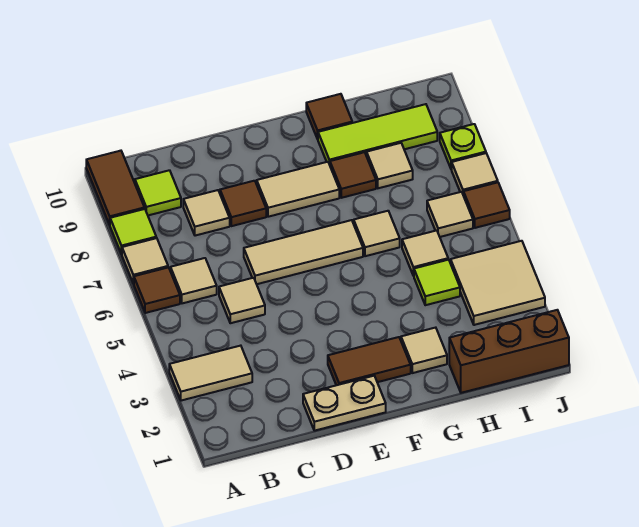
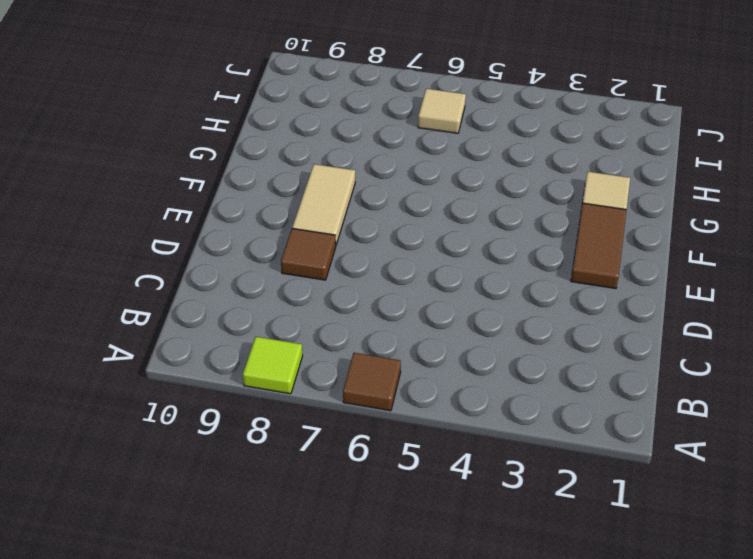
none -> tan tile A3:B3 level 1
none -> tan tile A7 level 1
none -> brown tile A9:A10 level 1

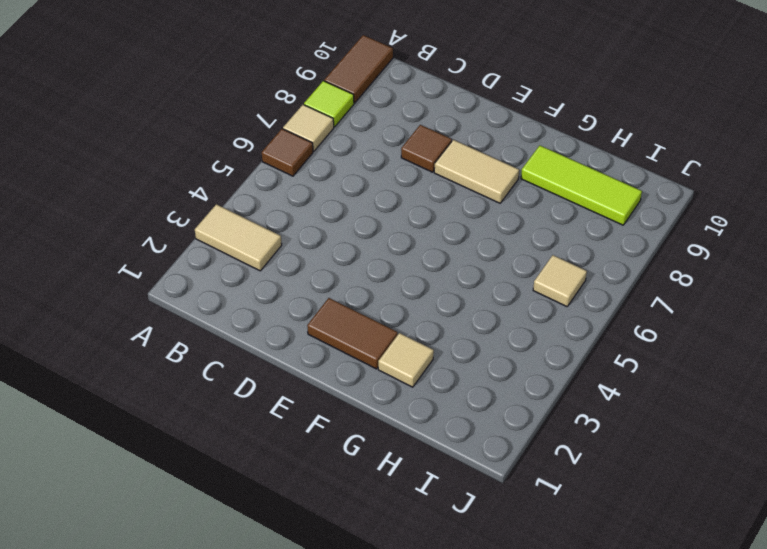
none -> tan tile B6 level 1
none -> lime tile B9 level 1
none -> tan tile C5 level 1

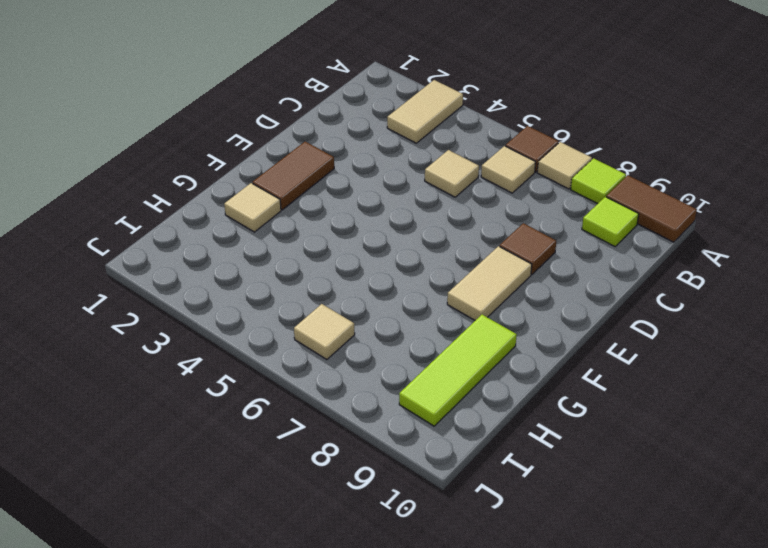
none -> tan tile C8 level 1
none -> tan plate D1:E1 level 1
none -> tan tile D6:F6 level 1

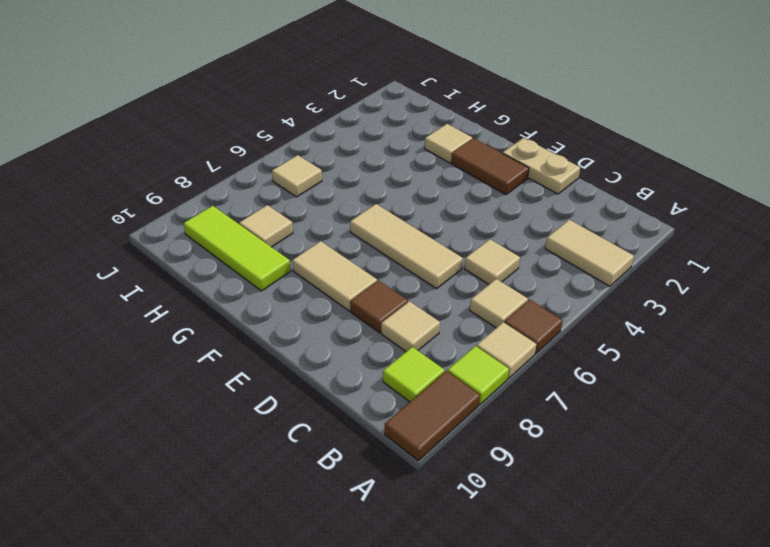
none -> tan tile G6 level 1
none -> brown tile G8 level 1
none -> brown tile G10 level 1

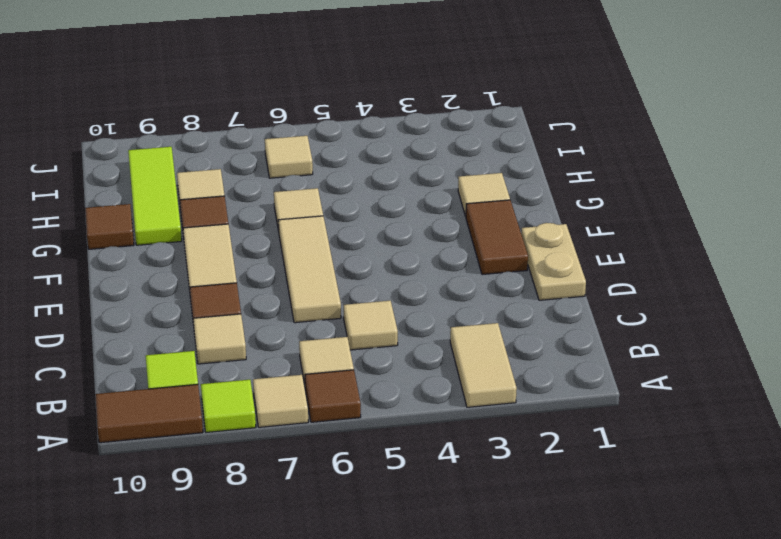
none -> brown brick H1:J1 level 1
none -> lime tile H4 level 1
none -> tan tile H5 level 1

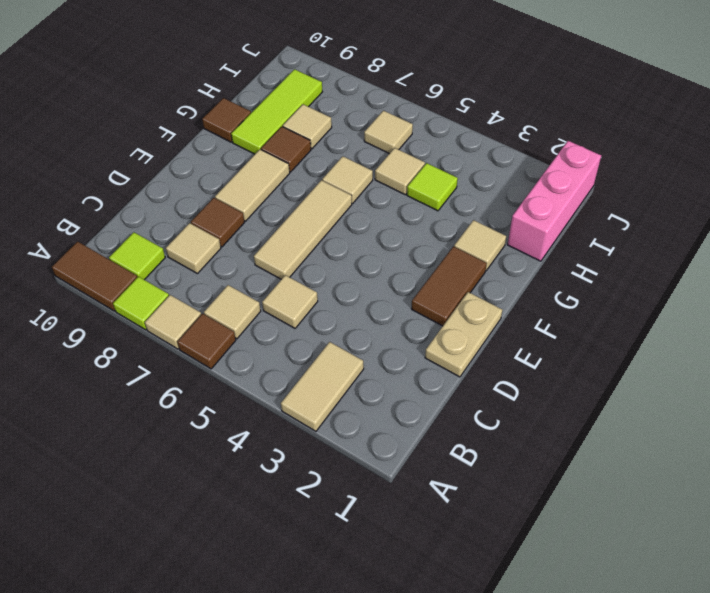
pink brick H1:J1 level 1 -> brown brick H1:J1 level 1
none -> tan tile I3:J4 level 1
none -> brown tile J6 level 1
none -> tan tile J7 level 1

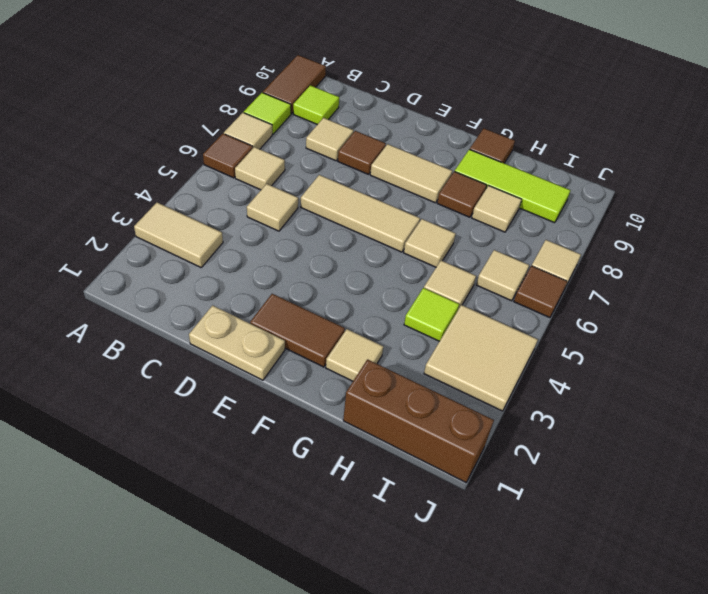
none -> lime plate J8 level 1

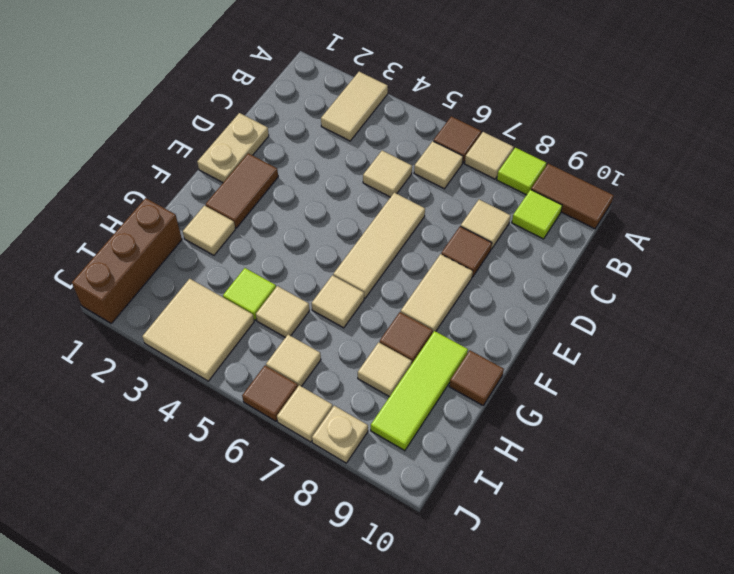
tan plate J8 level 1 -> lime plate J8 level 1

